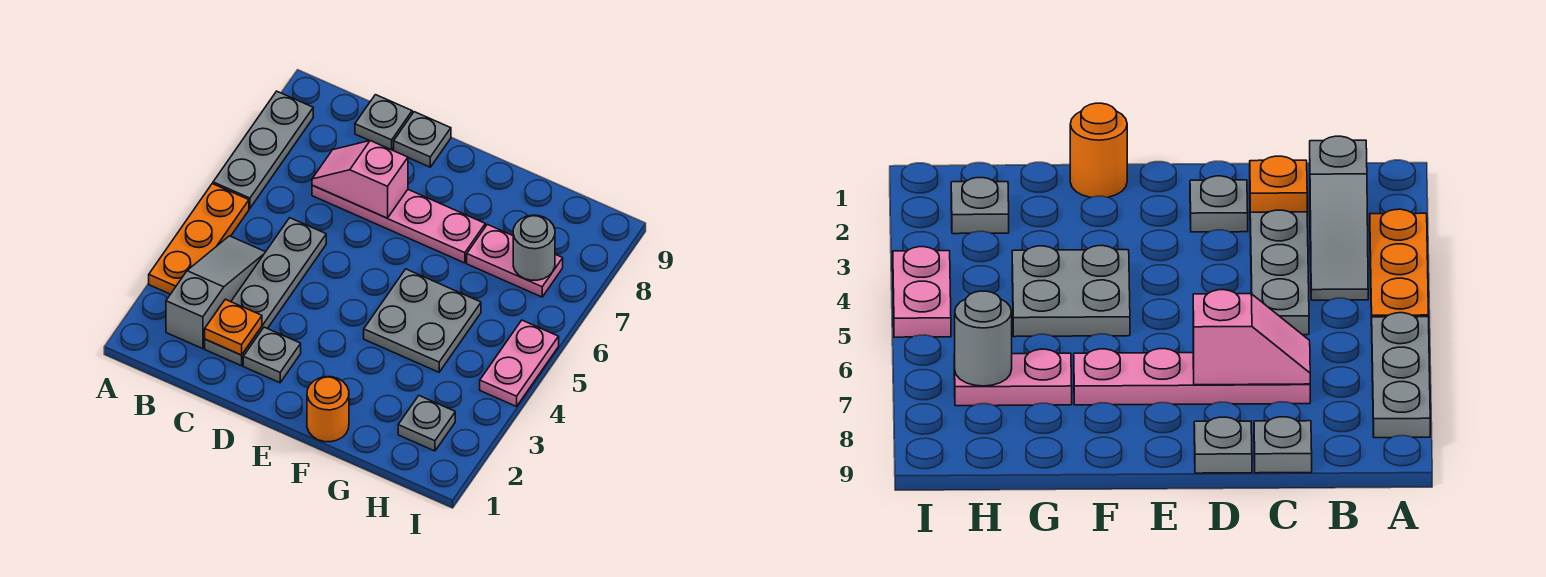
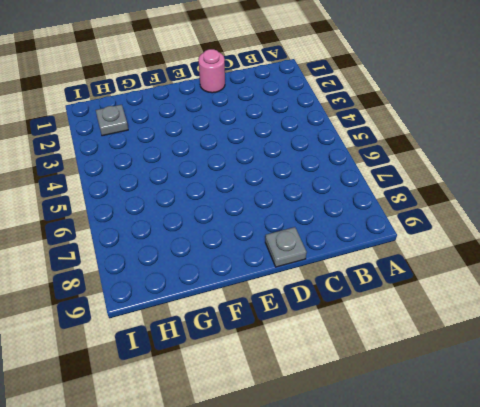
pink round brick D1 level 1 -> none
none -> orange plate A3:A5 level 1
none -> grey plate A6:A8 level 1
none -> grey slope B2:B4 level 1 top 2

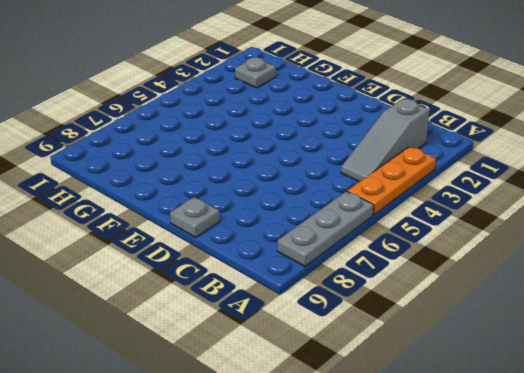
none -> grey plate C2:C5 level 1
none -> pink plate C7:F7 level 1
none -> grey plate C9 level 1

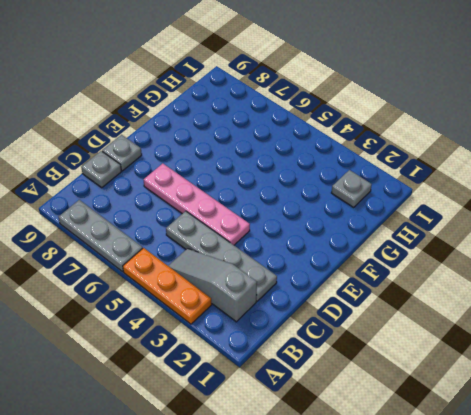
pink plate D4:D7 level 1 -> pink plate C7:F7 level 1
none -> grey plate D2 level 1
none -> orange round brick F1 level 1
none -> grey plate F4:G5 level 1

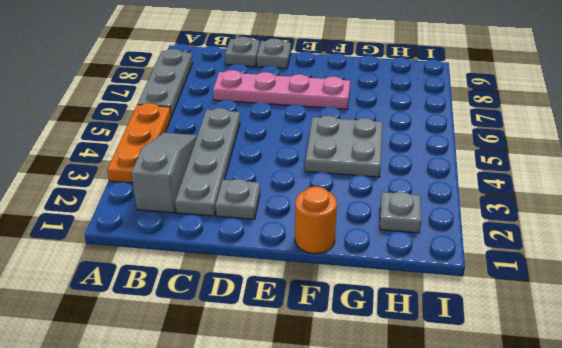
none -> pink plate G7:H7 level 1
none -> pink plate I4:I5 level 1
none -> orange plate C2 level 2

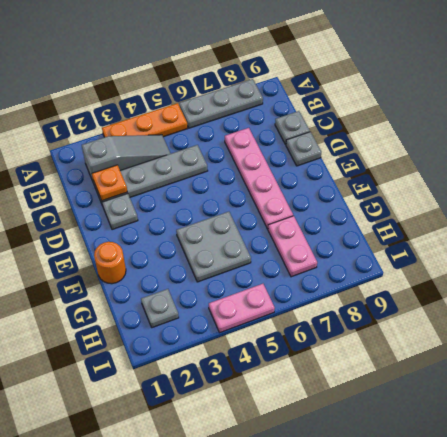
none -> pink slope C7:D7 level 2 top D
none -> grey round brick H7 level 2

